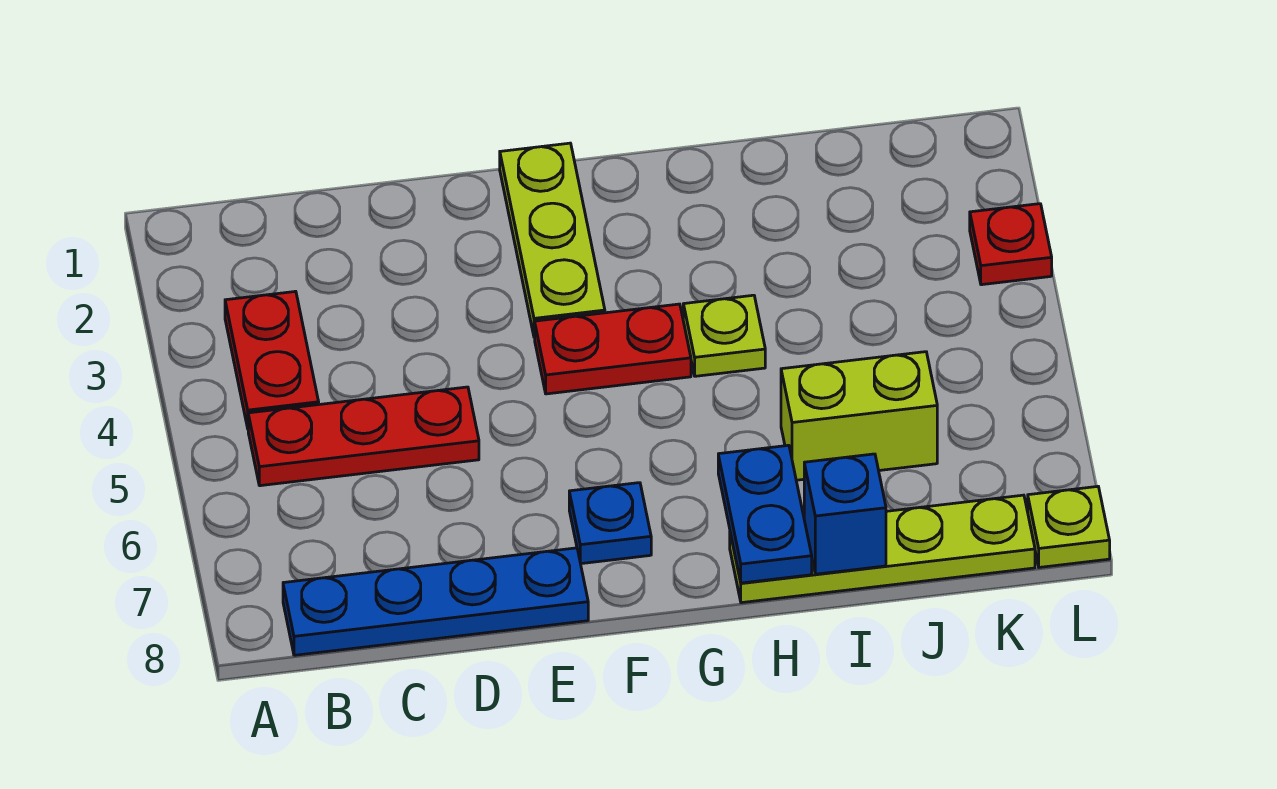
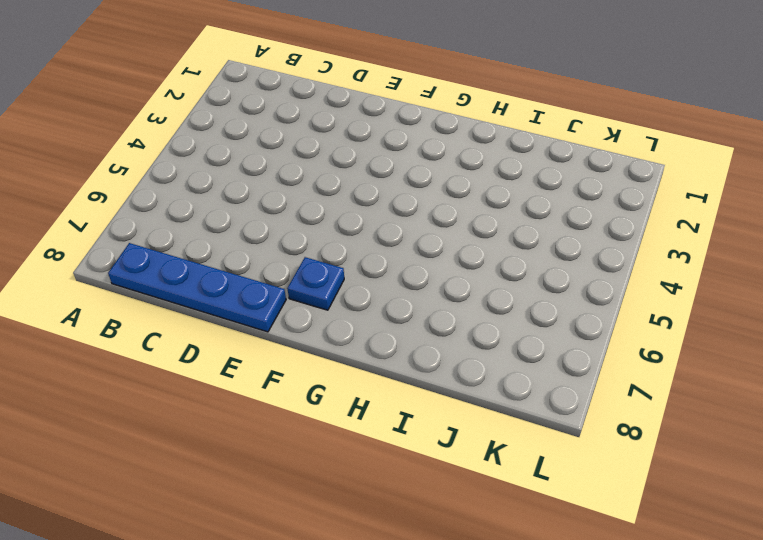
none -> red plate B3:B4 level 1
none -> red plate B5:D5 level 1
none -> lime plate F1:F3 level 1

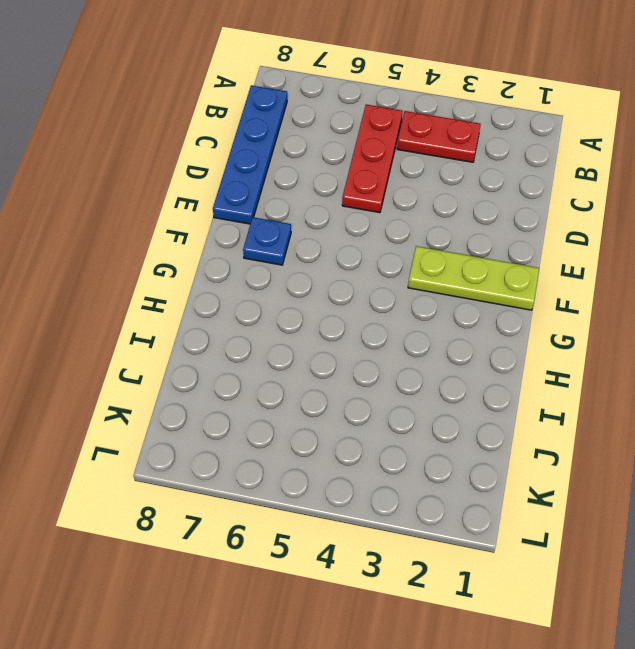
none -> red plate F4:G4 level 1
none -> lime plate H4 level 1
none -> lime plate H8:K8 level 1

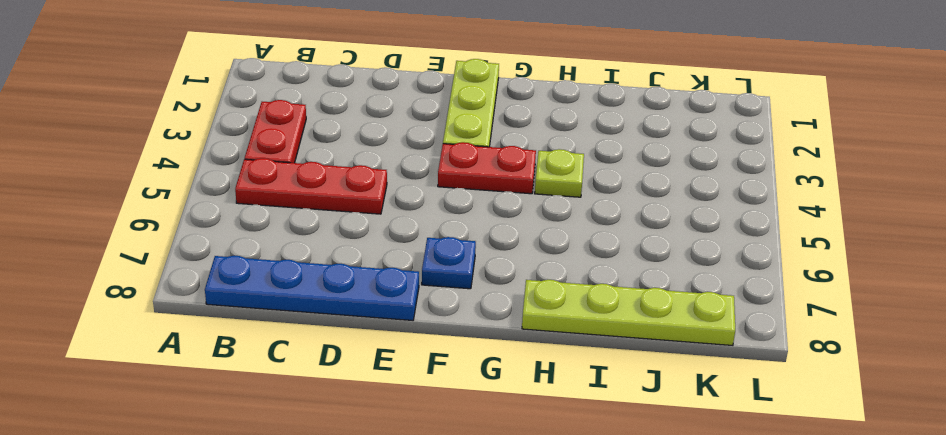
none -> lime brick I6:J6 level 1
none -> red plate L3 level 1
none -> lime plate L8 level 1

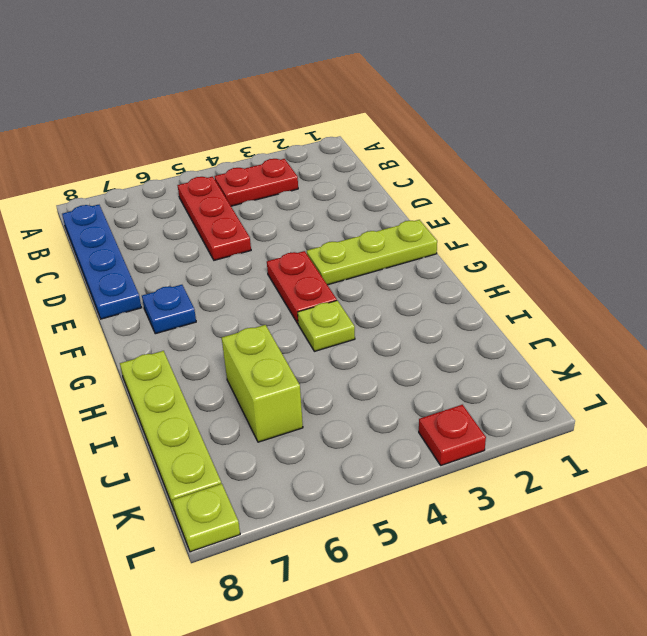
none -> blue plate H7:H8 level 2
none -> blue brick I8 level 2

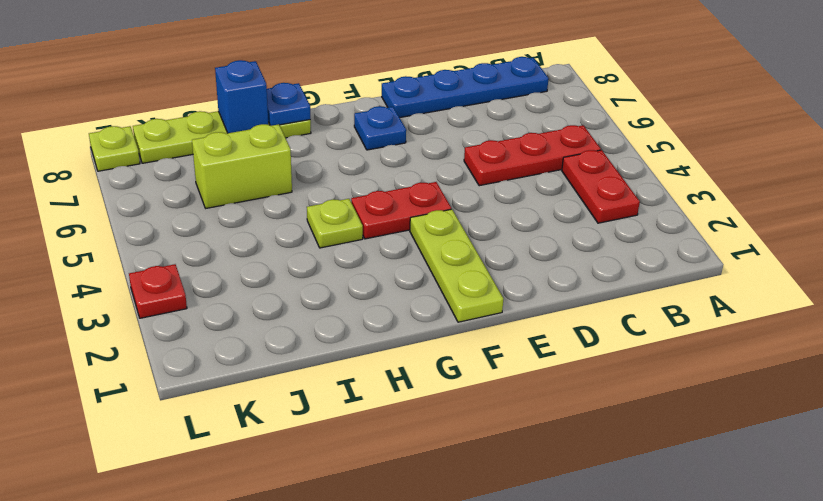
blue plate H8 level 2 -> blue plate H7:H8 level 2

